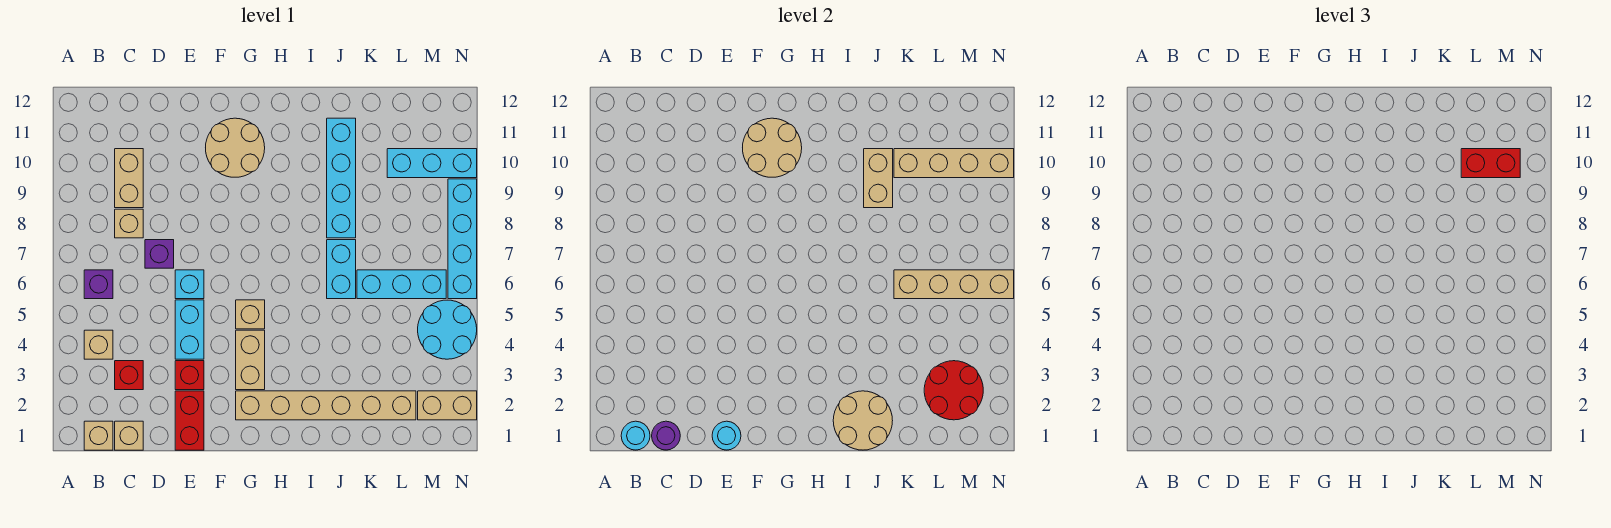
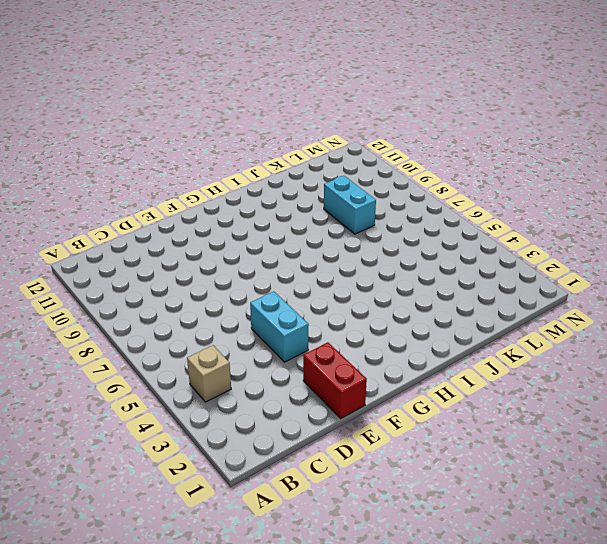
cyan brick K8:K9 level 1 -> cyan brick J6:J7 level 1
none -> tan brick B1 level 1
none -> purple brick B6 level 1
none -> tan brick C1 level 1
none -> red brick C3 level 1

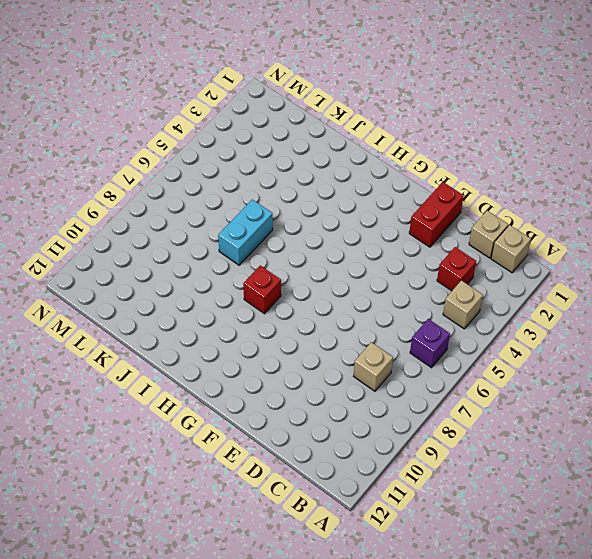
red brick H8 level 1 -> red brick E3 level 1
none -> tan brick C9:C10 level 1
none -> purple brick D7 level 1
none -> cyan brick E4:E5 level 1
none -> cyan brick E6 level 1

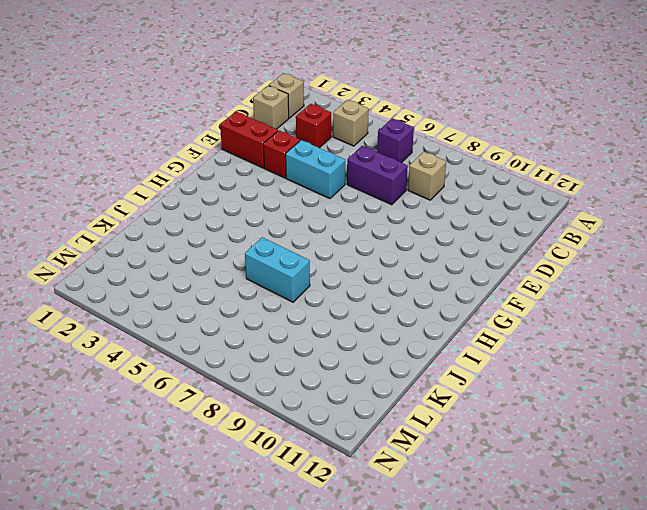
purple brick D6:D7 level 1 -> purple brick D7 level 1
none -> tan brick C9:C10 level 1
none -> cyan brick E6 level 1
none -> tan round brick F10:G11 level 1
none -> tan brick G2:L2 level 1

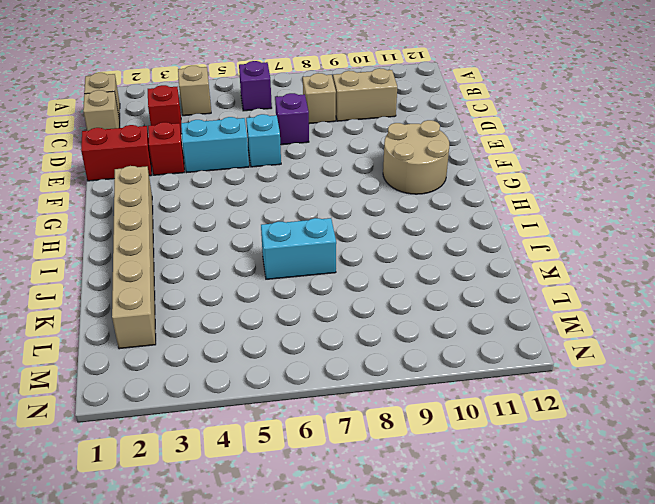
none -> tan brick G3:G4 level 1
none -> tan brick G5 level 1
none -> cyan brick J8:J11 level 1
none -> cyan brick K6:M6 level 1

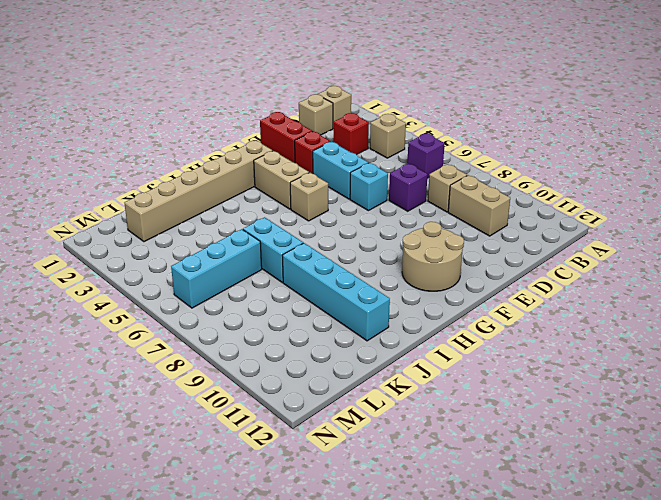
none -> cyan brick L10:N10 level 1
none -> tan brick M2:N2 level 1
none -> cyan round brick M4:N5 level 1
none -> cyan brick N6:N9 level 1

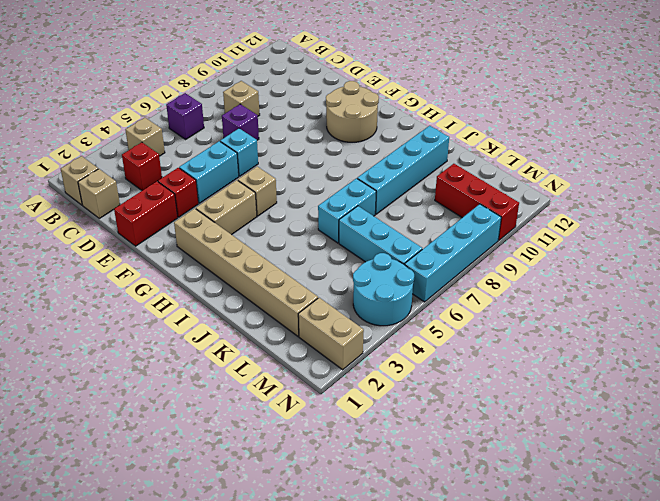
red brick L10:N10 level 1 -> cyan brick L10:N10 level 1
none -> tan brick C9:C10 level 1
none -> cyan round brick B1 level 2
none -> purple round brick C1 level 2
none -> cyan round brick E1 level 2

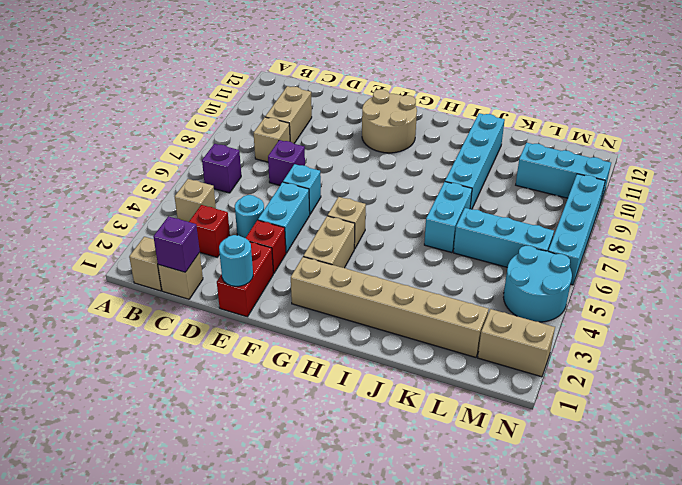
purple brick C1 level 2 -> purple round brick C1 level 2
cyan round brick D4 level 1 -> cyan round brick B1 level 2
none -> tan round brick F10:G11 level 2
none -> tan round brick I1:J2 level 2
none -> tan brick J9:J10 level 2
none -> tan brick K6:N6 level 2

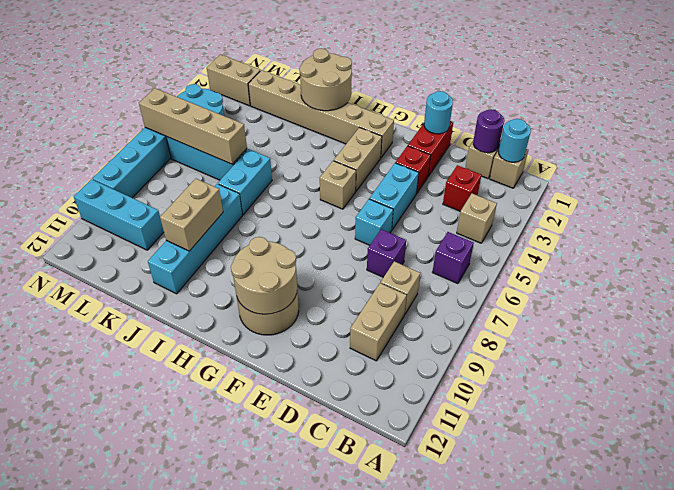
none -> tan brick K10:N10 level 2
none -> red round brick L2:M3 level 2
none -> red brick L10:M10 level 3

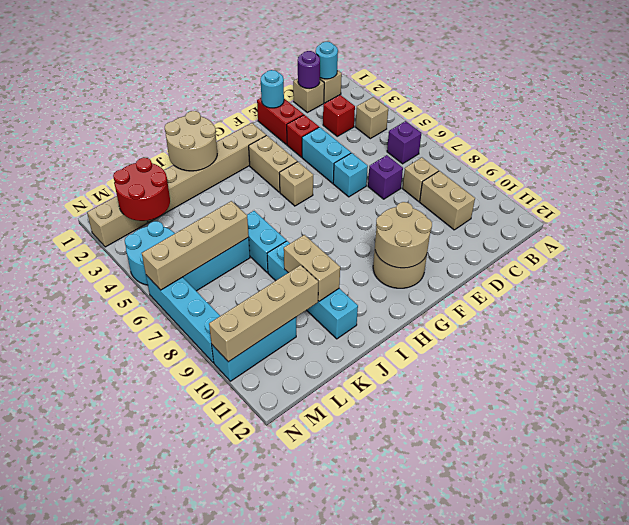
none -> red brick L10:M10 level 3

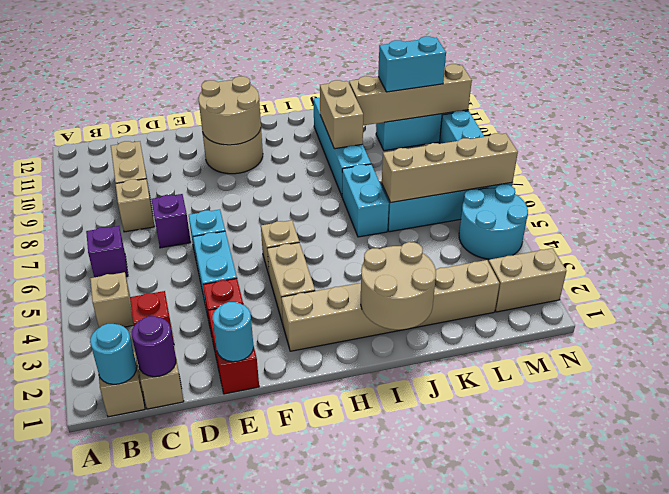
cyan brick L10:M10 level 3 -> red brick L10:M10 level 3
none -> red round brick L2:M3 level 2

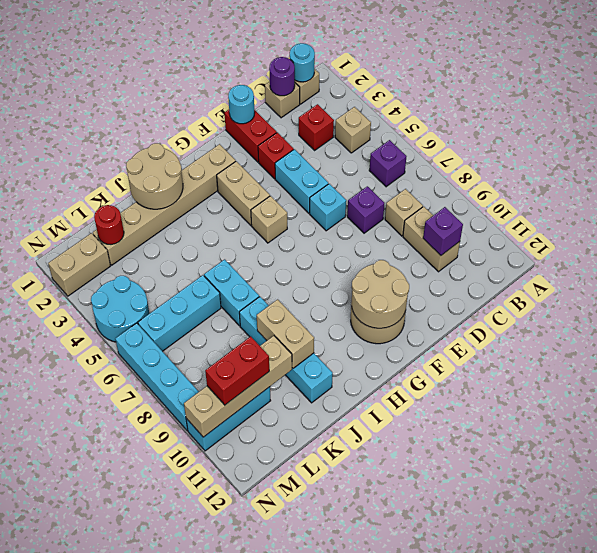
purple brick C10 level 2 -> none
red round brick L2 level 2 -> red round brick L2:M3 level 2
none -> tan brick K6:N6 level 2

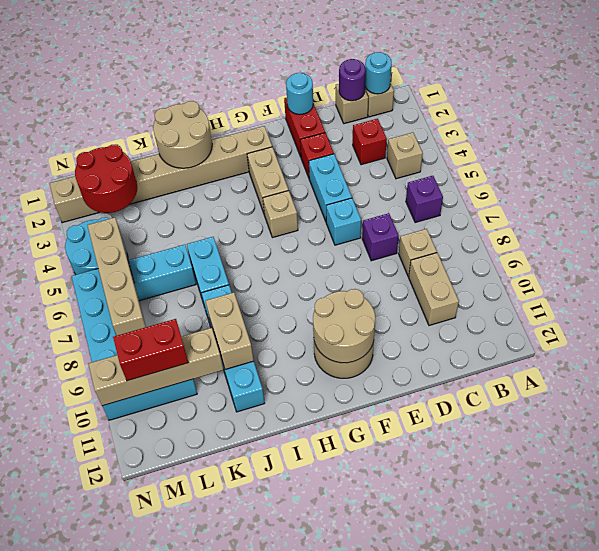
tan brick M5:M8 level 2 -> tan brick K6:N6 level 2

